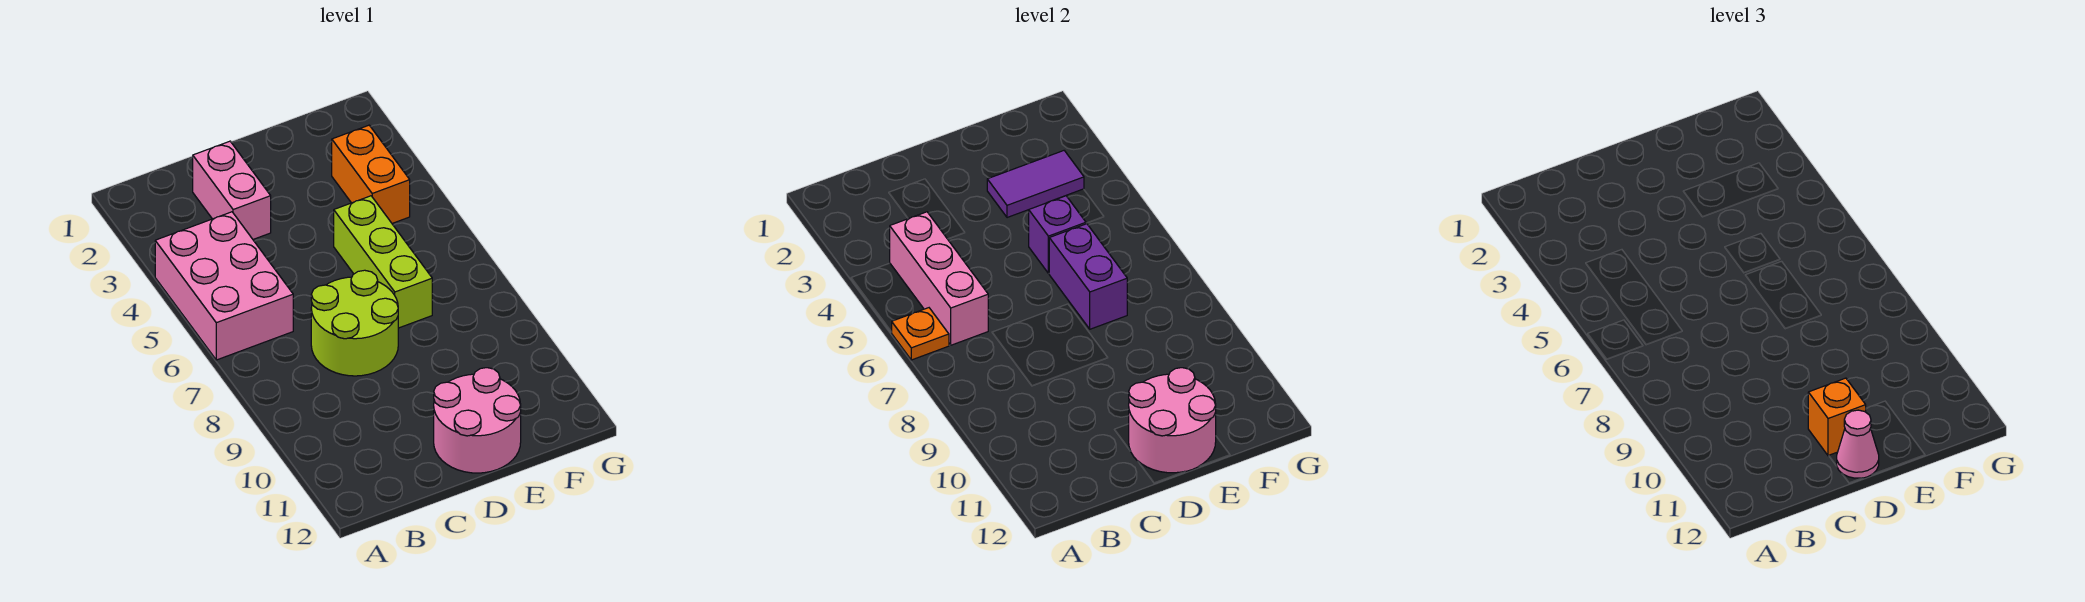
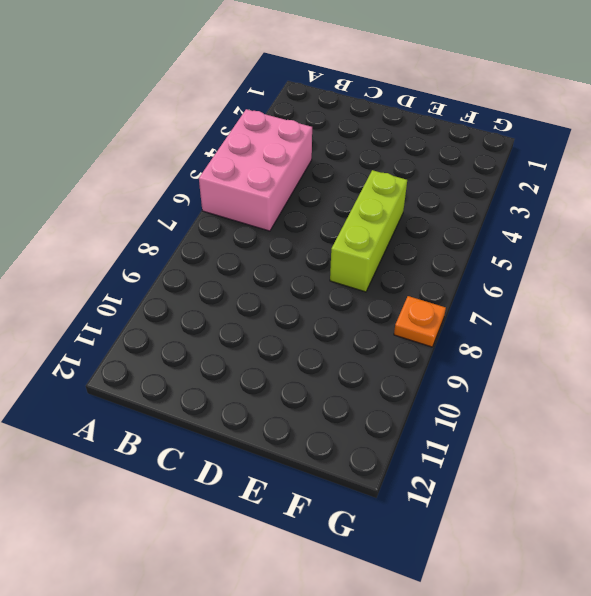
orange plate G8 level 1 -> orange plate A6 level 2
none -> pink brick C2:C3 level 1
none -> lime round brick C7:D8 level 1
none -> pink round brick D11:E12 level 1

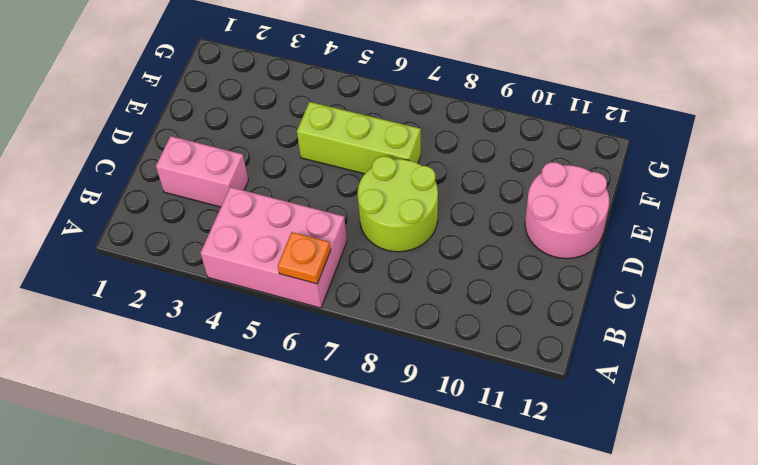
none -> orange brick F3:F4 level 1
none -> pink brick B4:B6 level 2
none -> pink round brick D11:E12 level 2

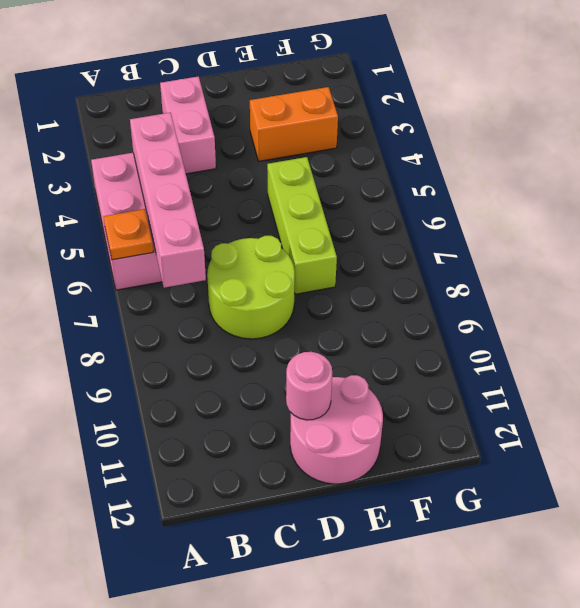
pink brick B4:B7 level 2 -> pink brick B4:B6 level 2
pink round brick D11 level 2 -> pink round brick D11:E12 level 2
orange brick E3:F3 level 1 -> orange brick F3:F4 level 1
none -> purple tile E3:F3 level 2
none -> purple brick E5 level 2
none -> purple brick E6:E7 level 2

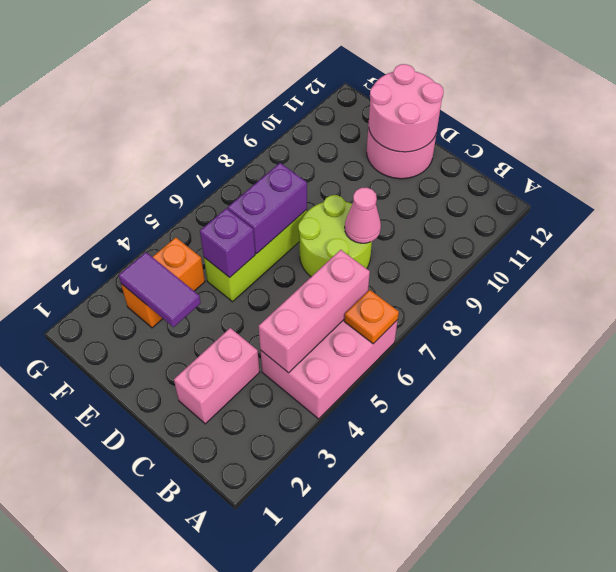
pink cone C8 level 2 -> pink cone D12 level 3
none -> orange brick D11 level 3

